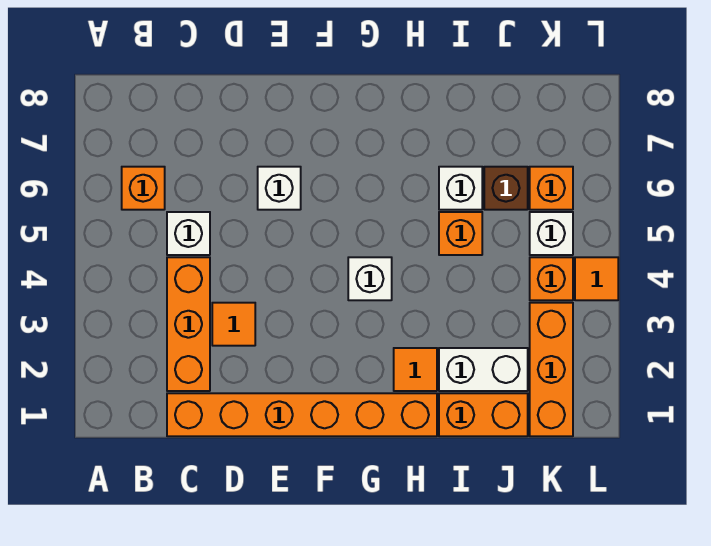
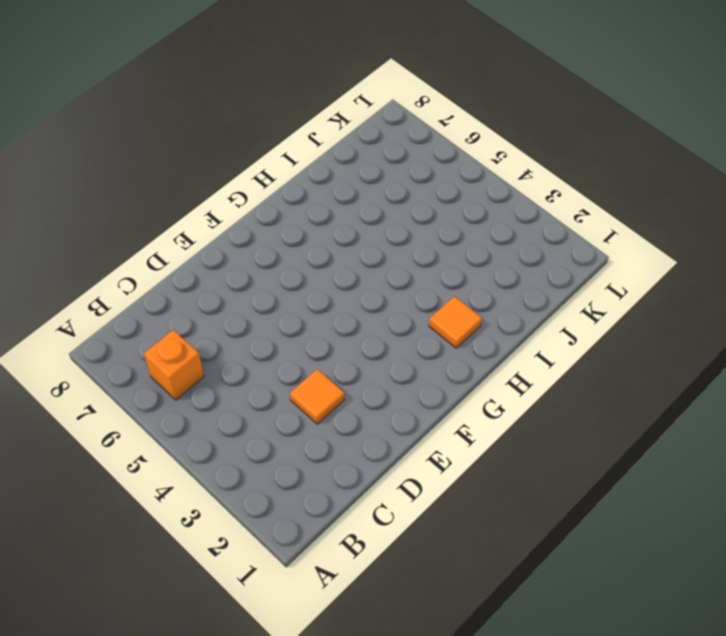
none -> orange brick C1:H1 level 1
none -> orange brick C2:C4 level 1
none -> white brick C5 level 1

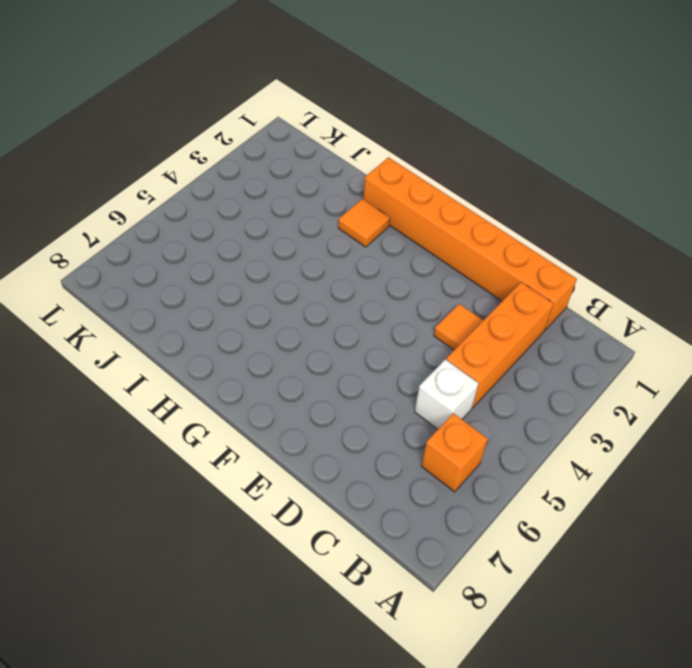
none -> white brick E6 level 1
none -> white brick G4 level 1
none -> orange brick I1:J1 level 1

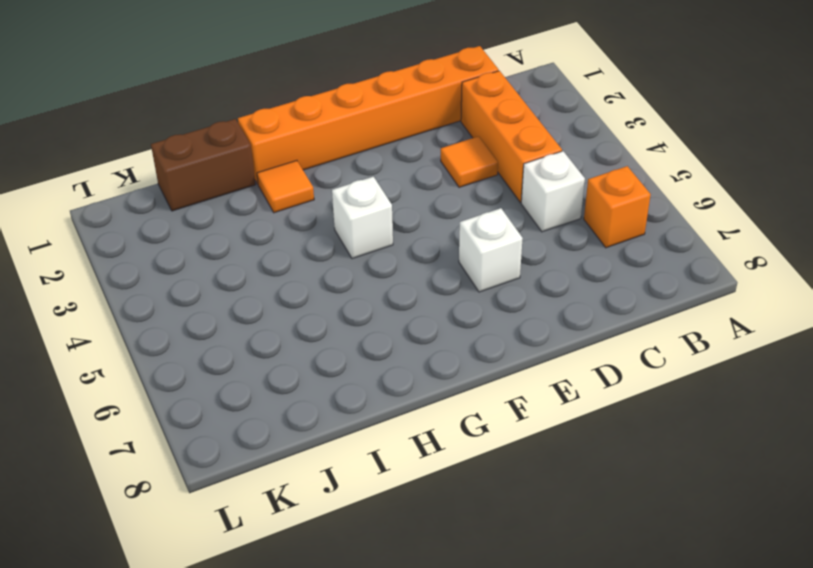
brown brick I1:J1 level 1 -> orange brick I1:J1 level 1
none -> white brick I2:J2 level 1
none -> orange brick I5 level 1
none -> white brick I6 level 1

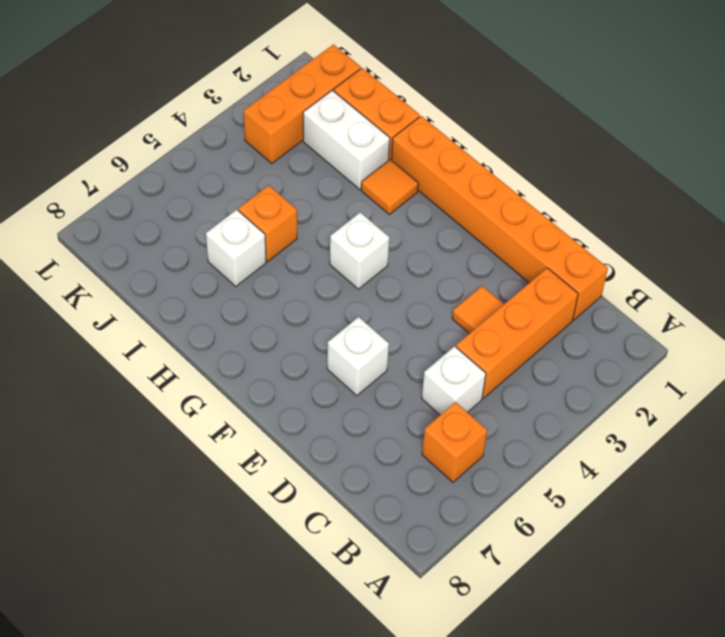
none -> brown brick J6 level 1
none -> orange brick K4 level 1
none -> white brick K5 level 1

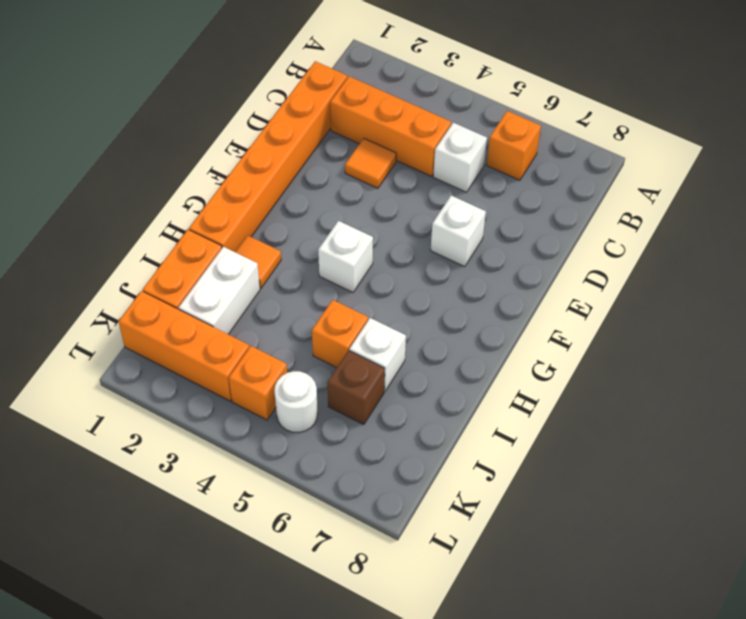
white round brick K5 level 1 -> white brick K5 level 1
none -> orange brick K6 level 1
none -> orange tile L4 level 1

